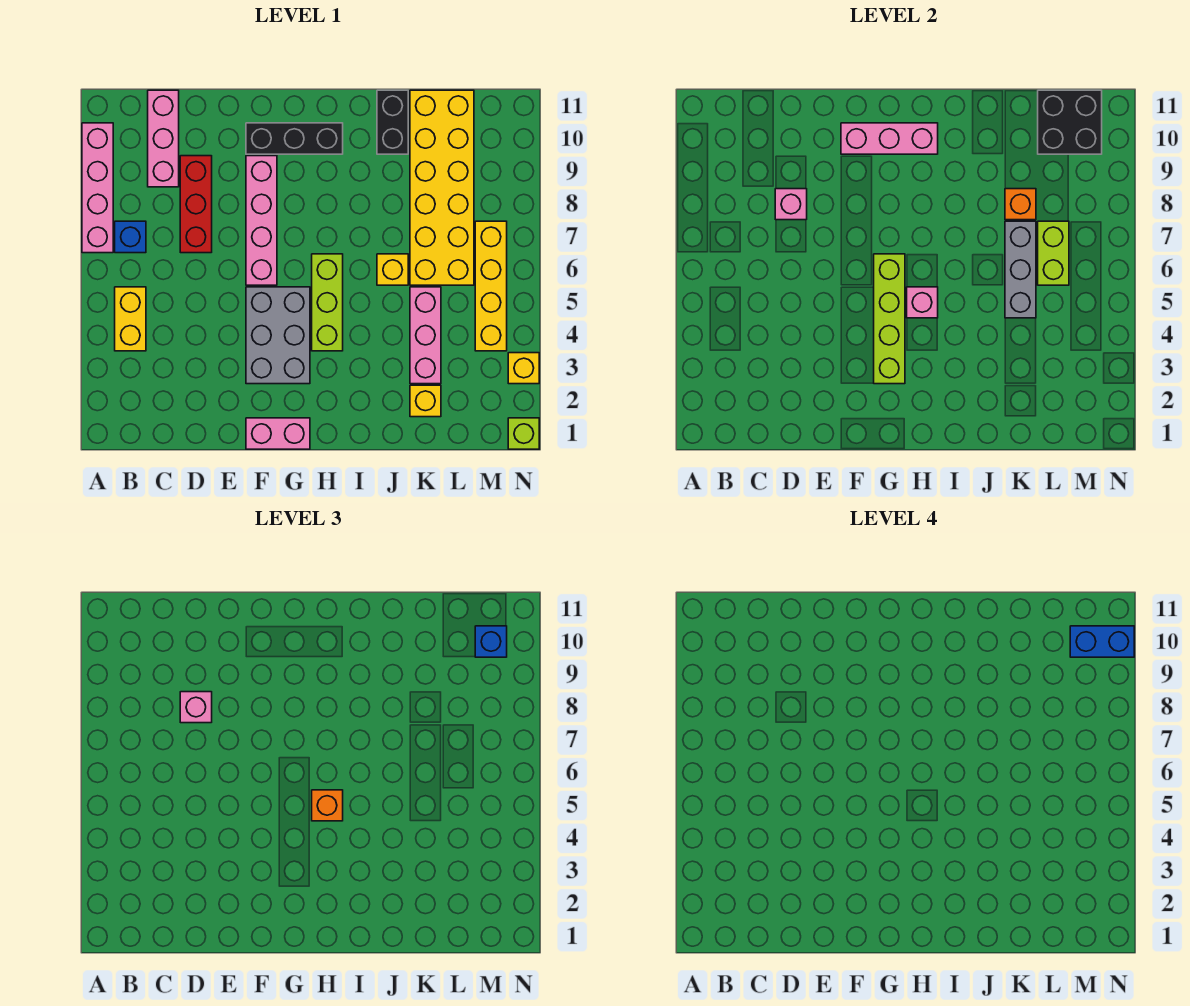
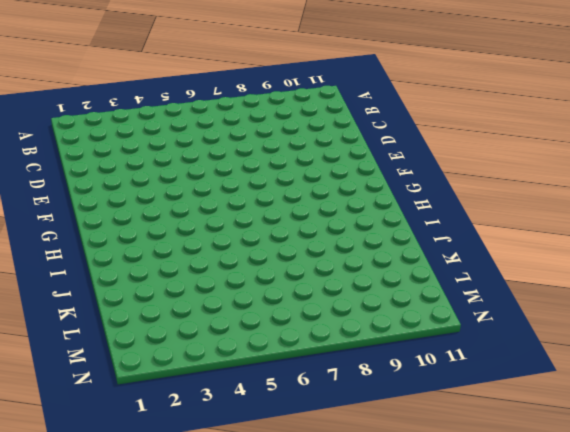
none -> pink brick A7:A10 level 1
none -> yellow brick B4:B5 level 1
none -> blue brick B7 level 1
none -> pink brick C9:C11 level 1

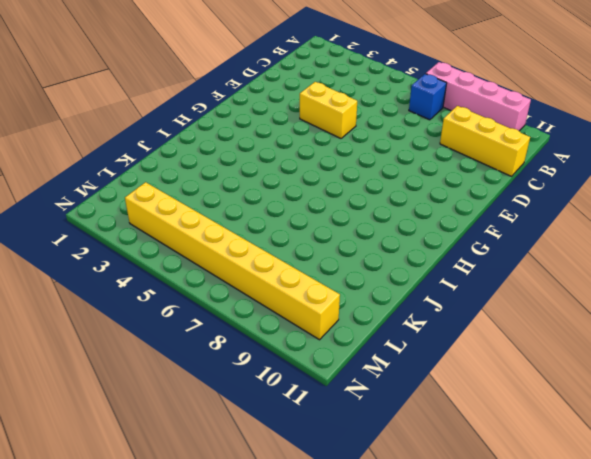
yellow brick C9:C11 level 1 -> pink brick C9:C11 level 1
yellow brick E4:E5 level 1 -> yellow brick B4:B5 level 1
yellow brick M3:M10 level 1 -> yellow brick M4:M7 level 1
none -> red brick D7:D9 level 1
none -> pink brick F1:G1 level 1
none -> grey brick F3:G5 level 1
none -> pink brick F6:F9 level 1

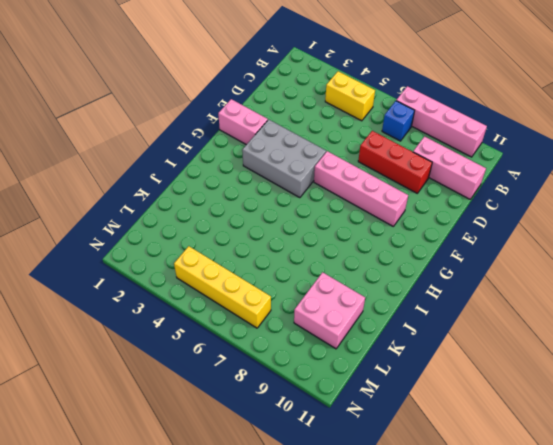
pink brick F1:F2 level 1 -> pink brick F1:G1 level 1
pink brick K9:L10 level 1 -> yellow brick K6:L11 level 1
none -> black brick F10:H10 level 1
none -> lime brick H4:H6 level 1
none -> yellow brick J6 level 1
none -> black brick J10:J11 level 1

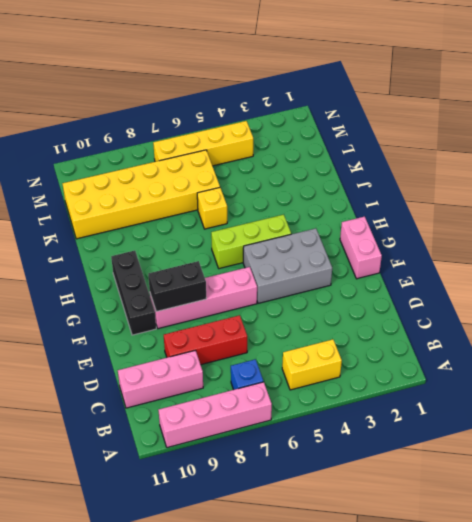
black brick F8:F9 level 2 -> black brick J10:J11 level 1
none -> yellow brick K2 level 1
none -> pink brick K3:K5 level 1
none -> lime brick N1 level 1
none -> yellow brick N3 level 1

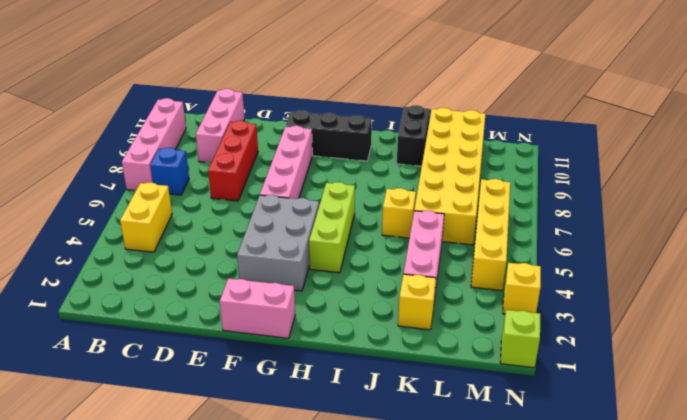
none -> pink brick D8 level 2
none -> pink brick F10:H10 level 2
none -> lime brick G3:G6 level 2
none -> pink brick H5 level 2

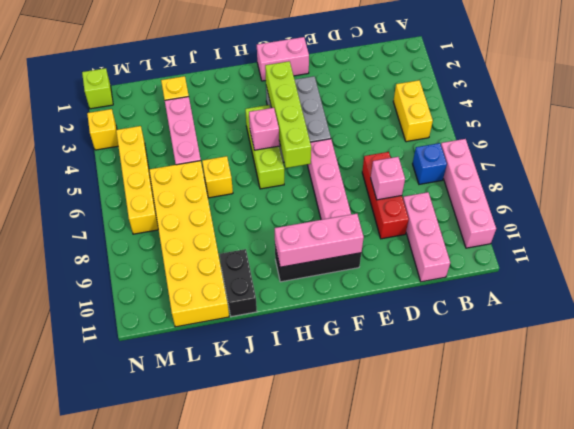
none -> grey brick K5:K7 level 2
none -> orange brick K8 level 2
none -> lime brick L6:L7 level 2
none -> black brick L10:M11 level 2

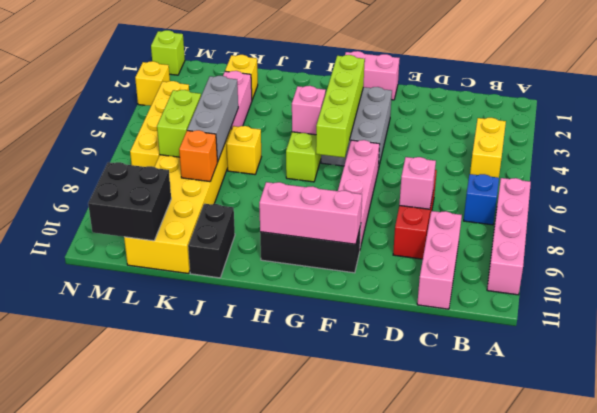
none -> pink brick D8 level 3
none -> orange brick H5 level 3
none -> blue brick M10 level 3
none -> blue brick M10:N10 level 4

